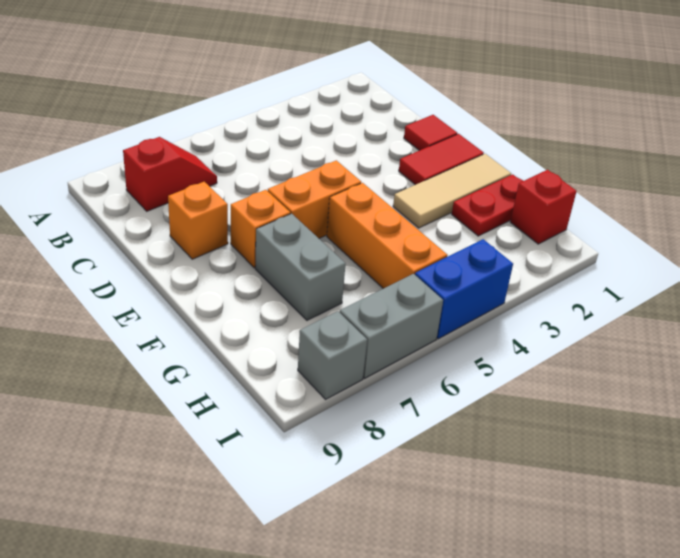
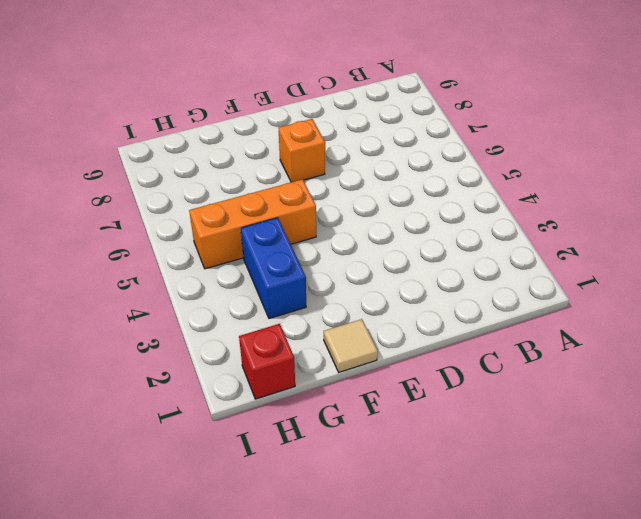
tan tile F1 level 1 -> tan tile F1:F3 level 1
blue brick G3:G4 level 1 -> blue brick I4:I5 level 1
none -> red slope B7:B8 level 1 top 8
none -> red tile D1 level 1
none -> orange brick D8 level 1

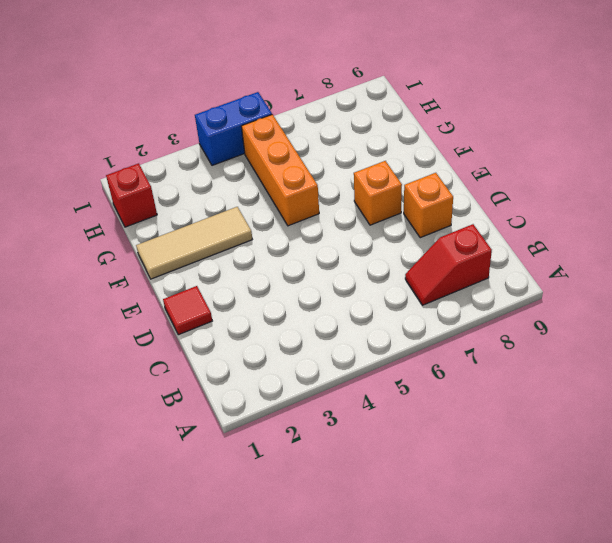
none -> red tile E1:E2 level 1
none -> orange brick E5:E6 level 1
none -> grey brick F7:G7 level 1

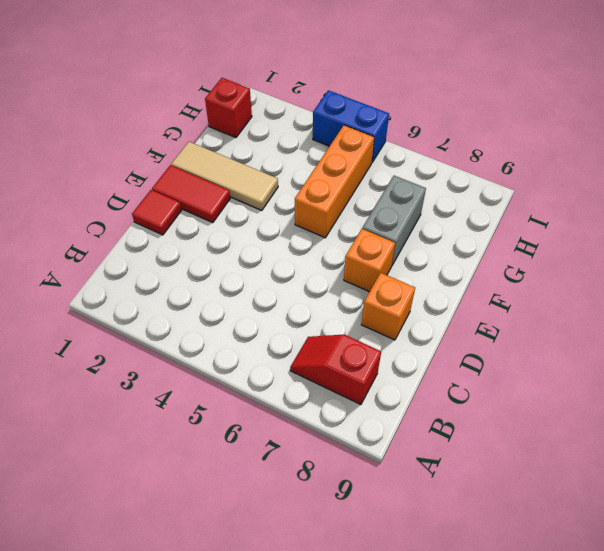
none -> orange brick E5:E6 level 1
none -> red plate G1:G2 level 1
none -> grey brick I6:I7 level 1

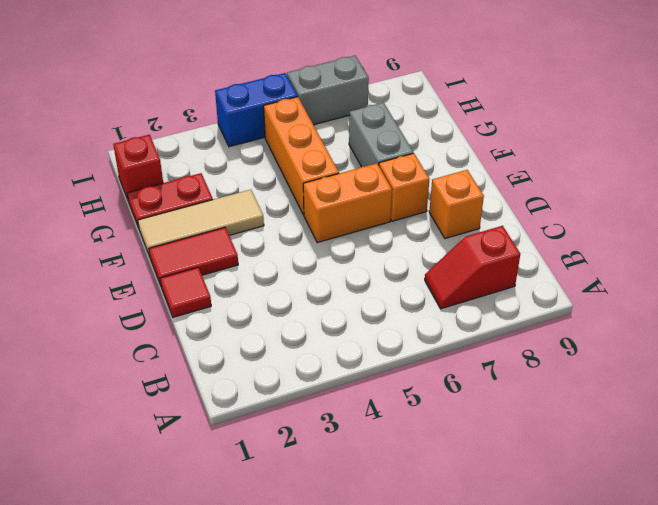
none -> grey brick I8 level 1

